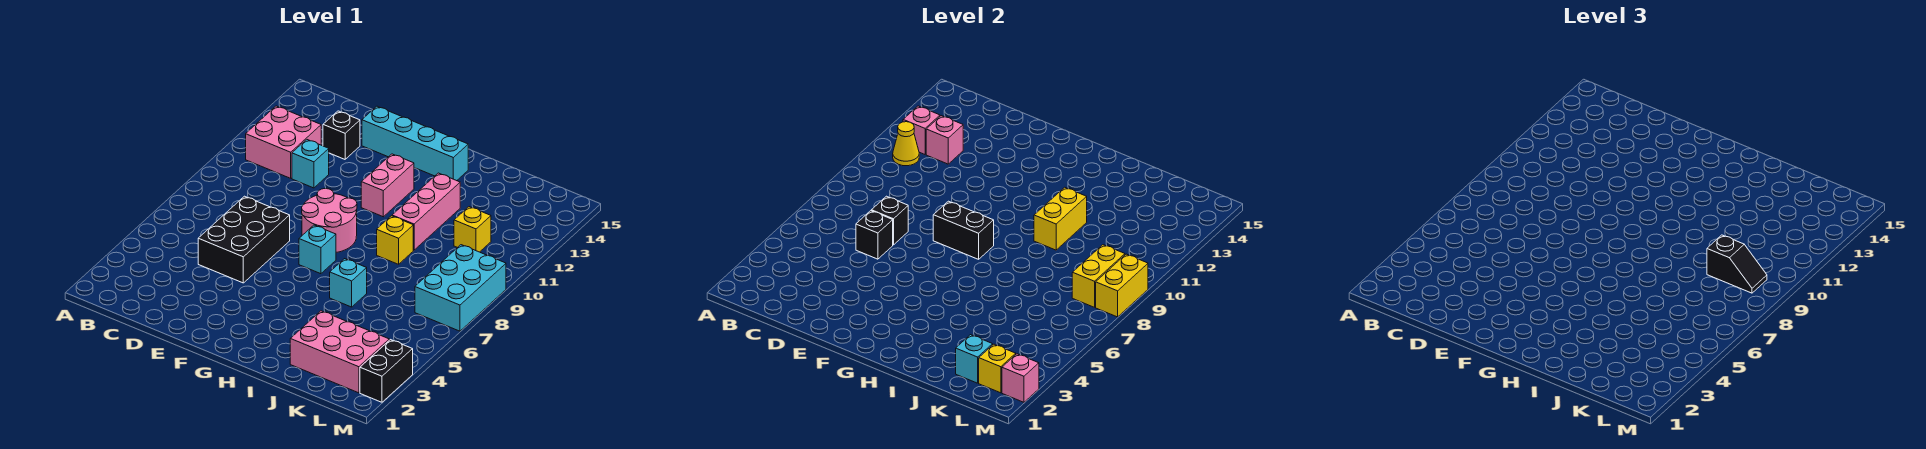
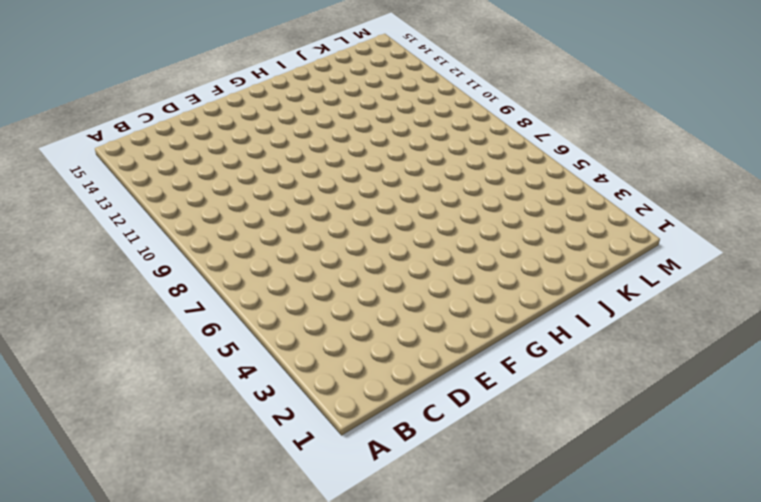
none -> pink brick B11:C12 level 1
none -> black brick D5:E7 level 1
none -> cyan brick D11 level 1

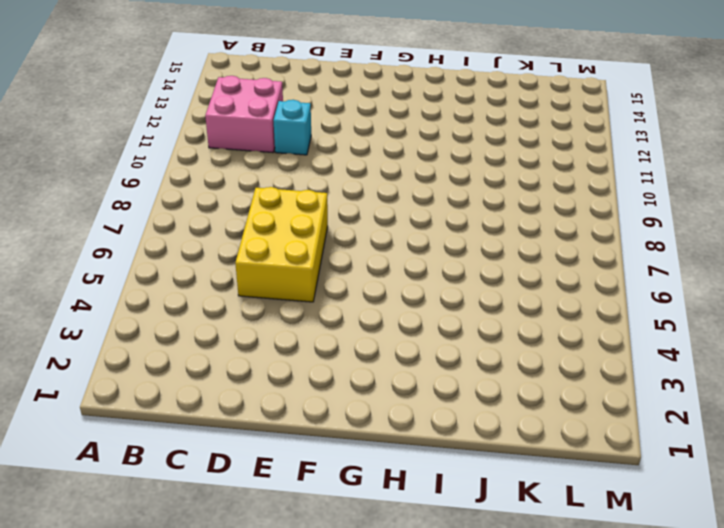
yellow brick D5:E7 level 1 -> black brick D5:E7 level 1
none -> black brick D13 level 1
none -> cyan brick E14:H14 level 1
none -> pink round brick F8:G9 level 1

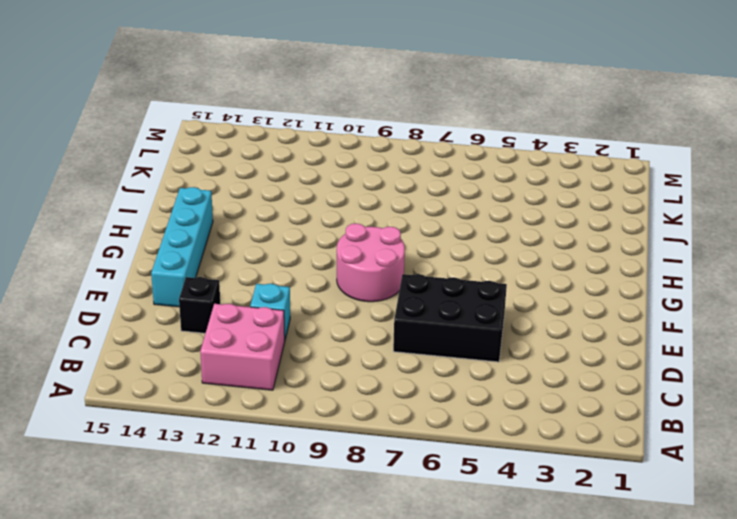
none -> cyan brick G7 level 1
none -> pink brick G11:G12 level 1
none -> cyan brick I6 level 1

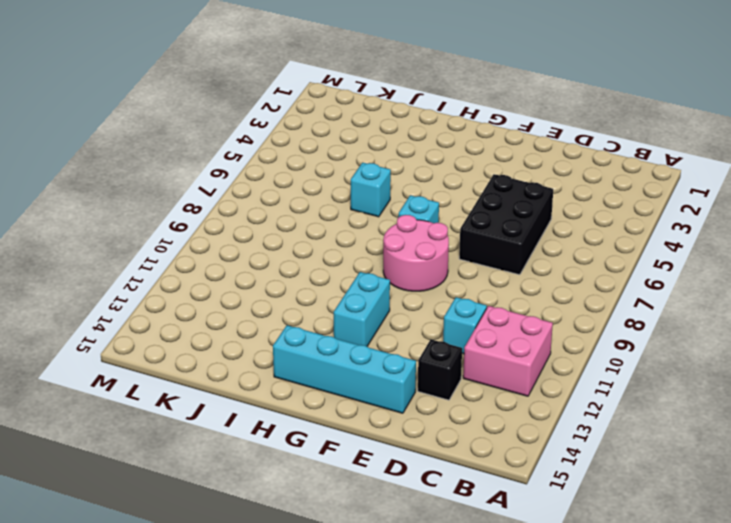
cyan brick G11:G12 level 1 -> pink brick G11:G12 level 1
none -> yellow brick I9 level 1
none -> pink brick I10:I12 level 1
none -> pink brick J2:L3 level 1

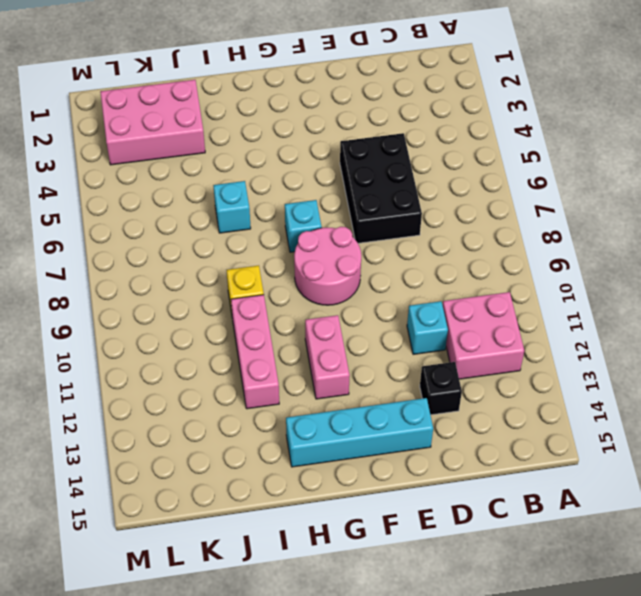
none -> yellow brick K11 level 1
none -> cyan brick L7:M9 level 1
none -> black brick M2:M3 level 1

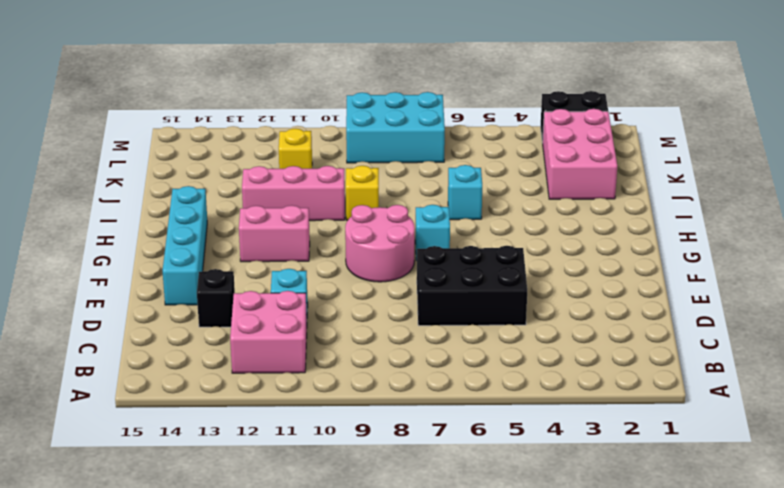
none -> yellow cone B11 level 2
none -> pink brick B12 level 2
none -> pink brick C12 level 2

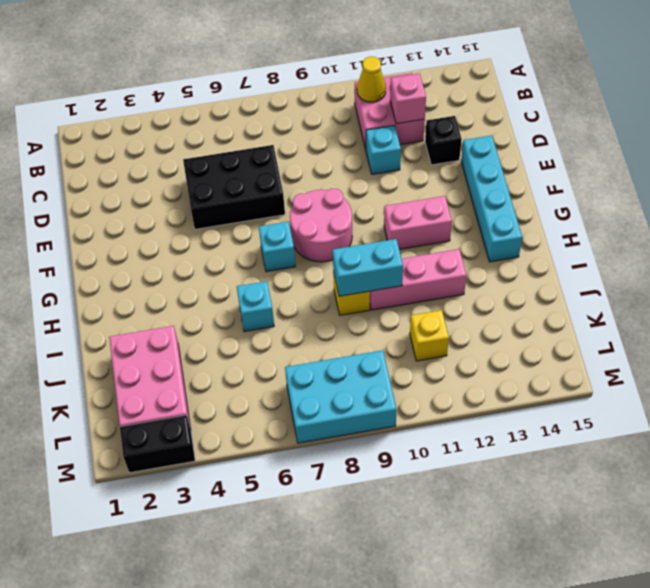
cyan brick I9:I10 level 2 -> yellow brick I10:I11 level 2
none -> pink brick B12 level 2
none -> black brick D6 level 2
none -> black brick D7 level 2

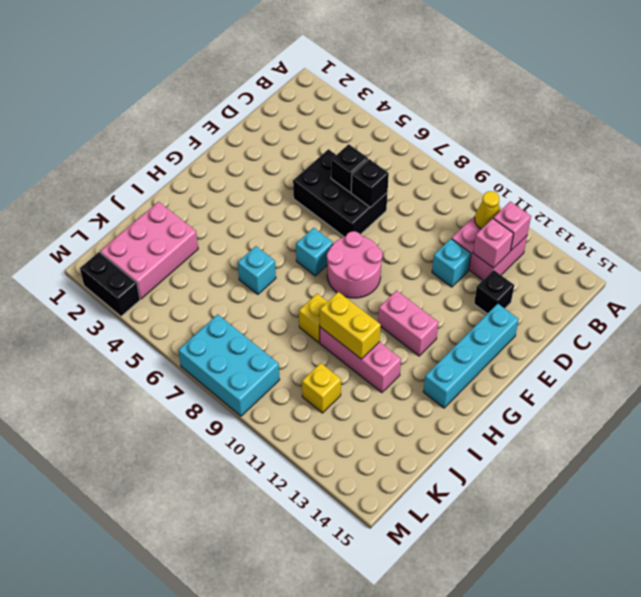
none -> black brick F8:G8 level 2
none -> cyan brick K2 level 2
none -> yellow brick L2 level 2

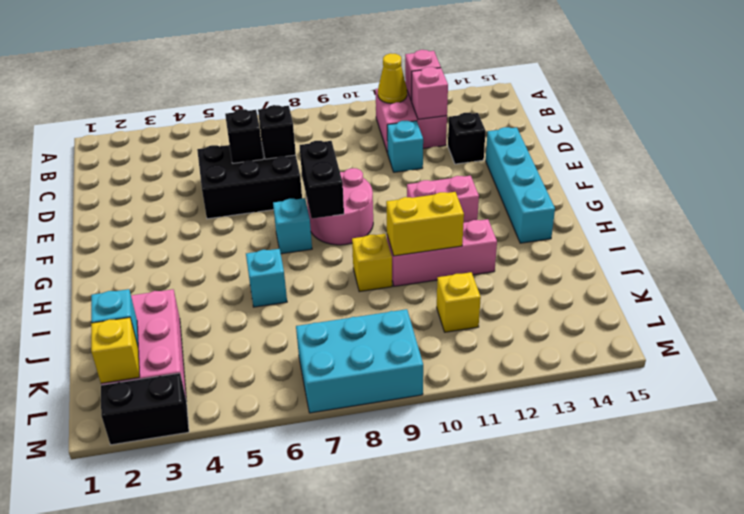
none -> yellow brick L8:L9 level 2
none -> pink brick M2 level 2
none -> yellow brick M8:M9 level 2

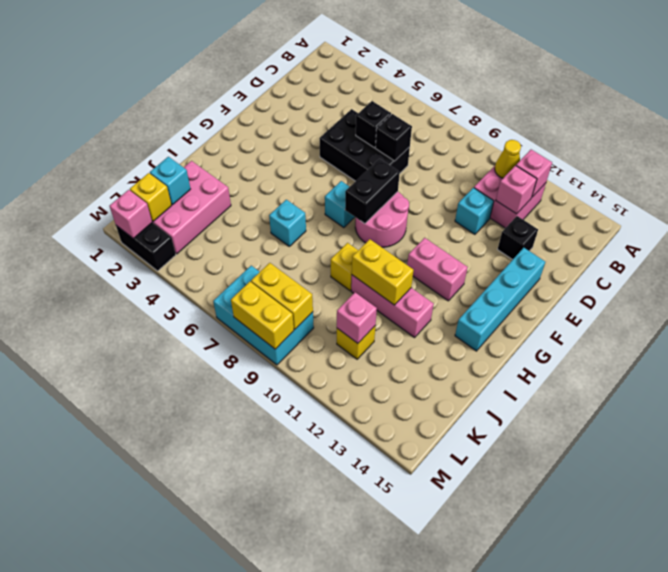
pink brick K11 level 2 -> none
none -> black slope K9:L9 level 3 top K

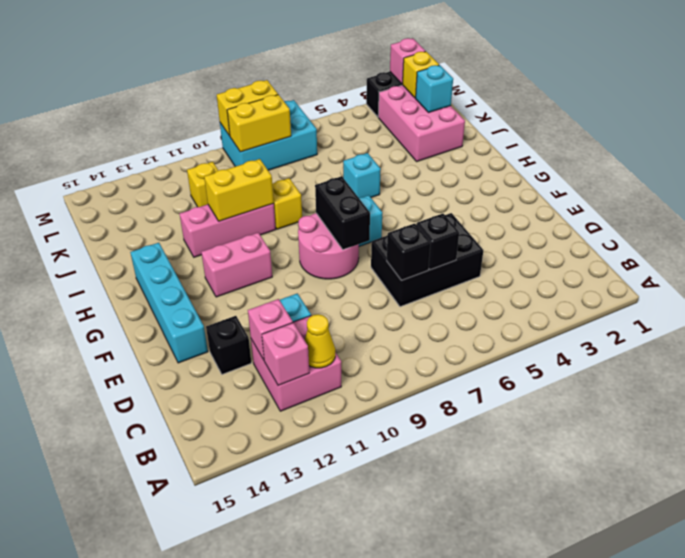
none -> black slope K9:L9 level 3 top K

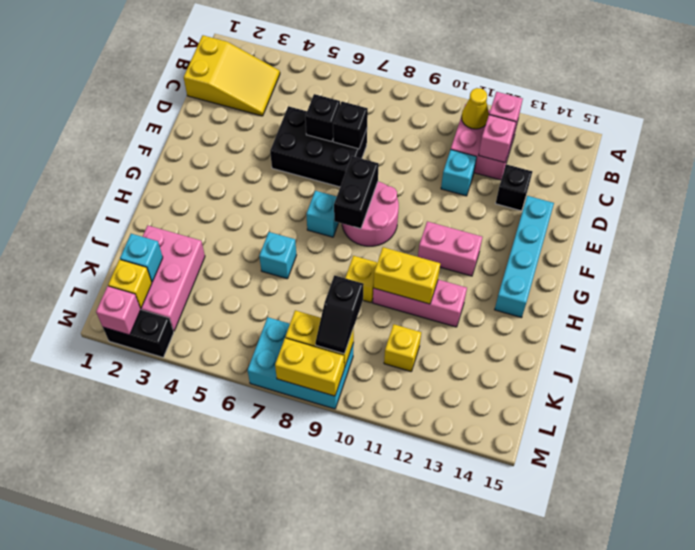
yellow slope B1:C3 level 1 top 1 -> none

